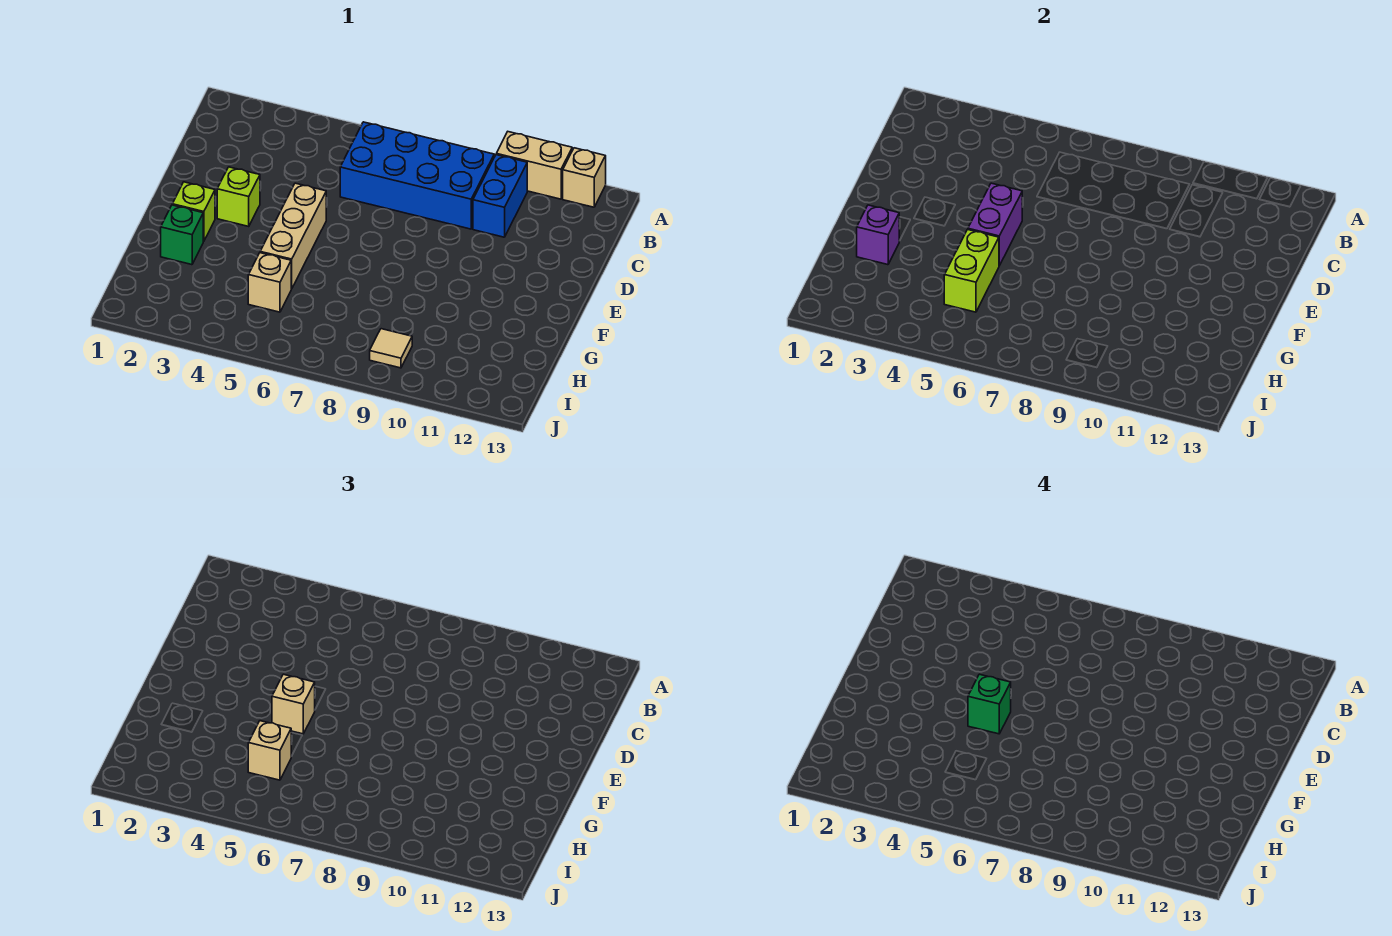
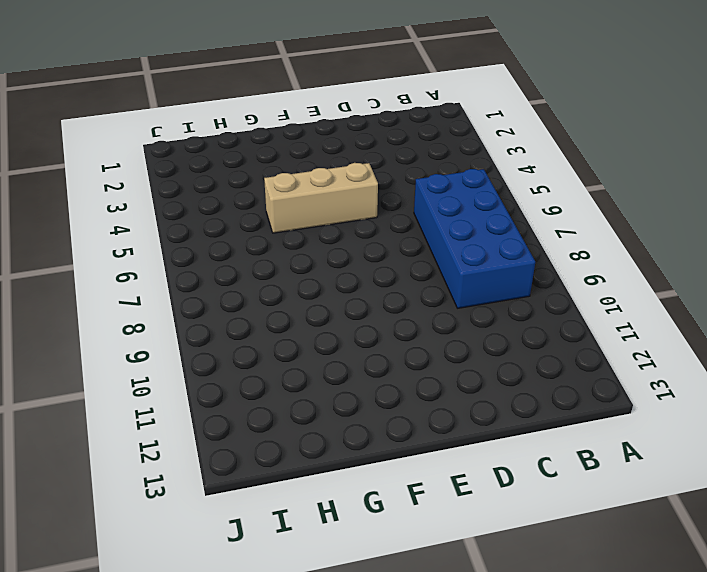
none -> tan brick A10:A11 level 1
none -> tan brick A12 level 1
none -> blue brick B10:C10 level 1

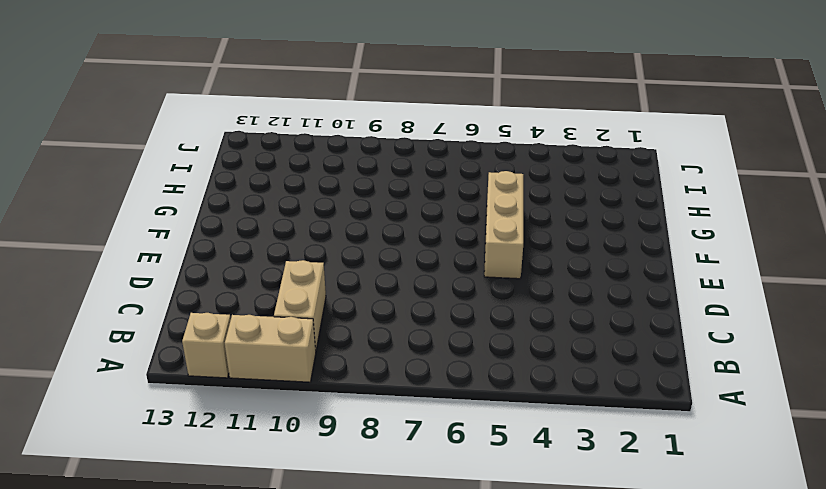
tan brick B10:C10 level 1 -> blue brick B10:C10 level 1
none -> blue brick B6:C9 level 1
none -> lime brick E3 level 1
none -> lime brick F2 level 1

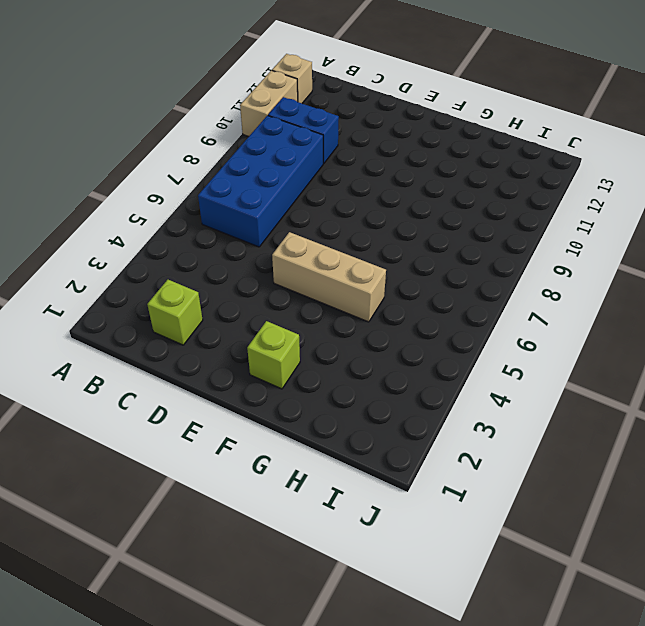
lime brick C2 level 1 -> lime brick E3 level 1
none -> green brick G2 level 1
none -> tan brick H5 level 1
none -> tan tile I9 level 1

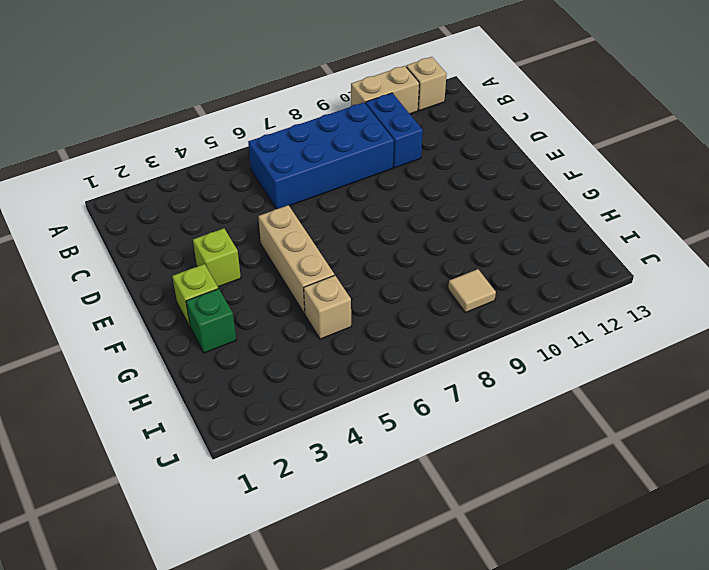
none -> purple brick E5:F5 level 2
none -> purple brick G2 level 2
none -> lime brick G5:H5 level 2

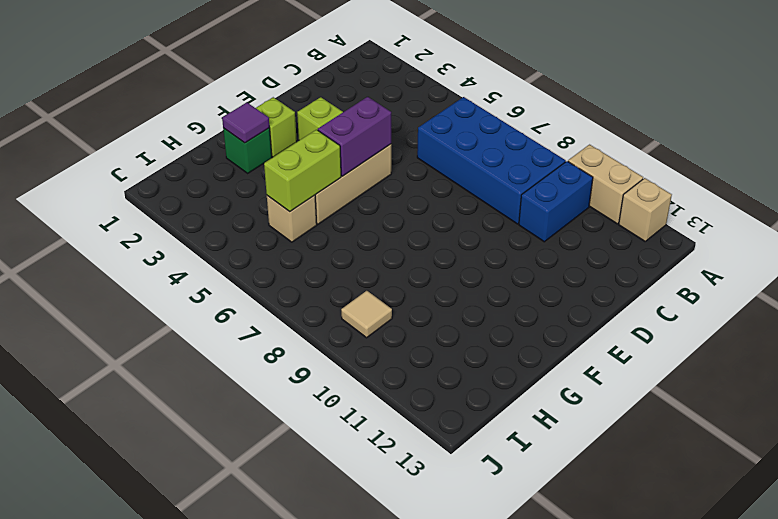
purple tile G2 level 2 -> purple brick G2 level 2
none -> tan brick F5 level 3
none -> tan brick H5 level 3
none -> green brick F5 level 4

